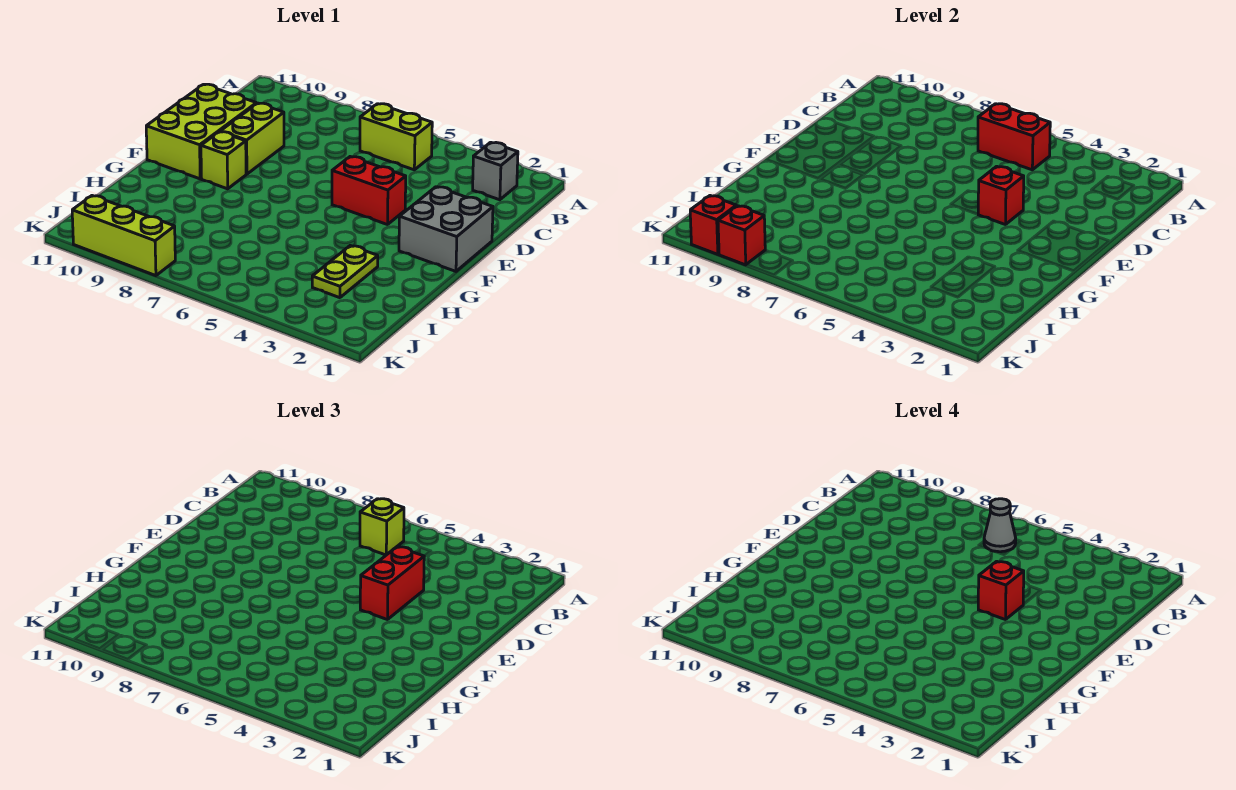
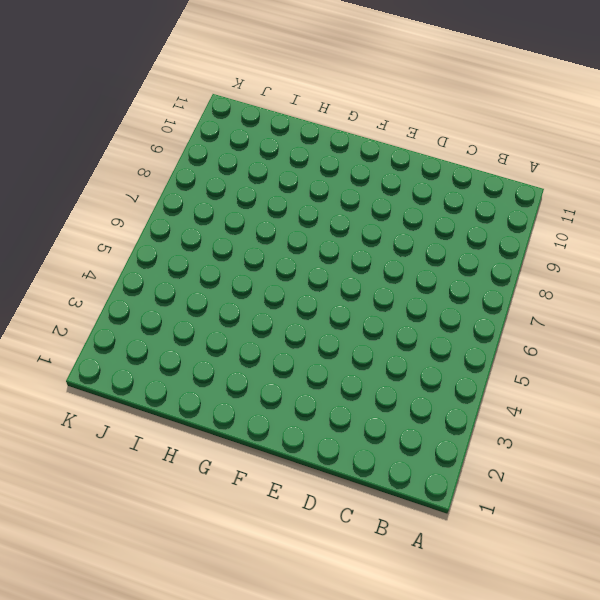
none -> grey brick B2 level 1
none -> lime brick B5:B6 level 1
none -> lime brick D9:E9 level 1

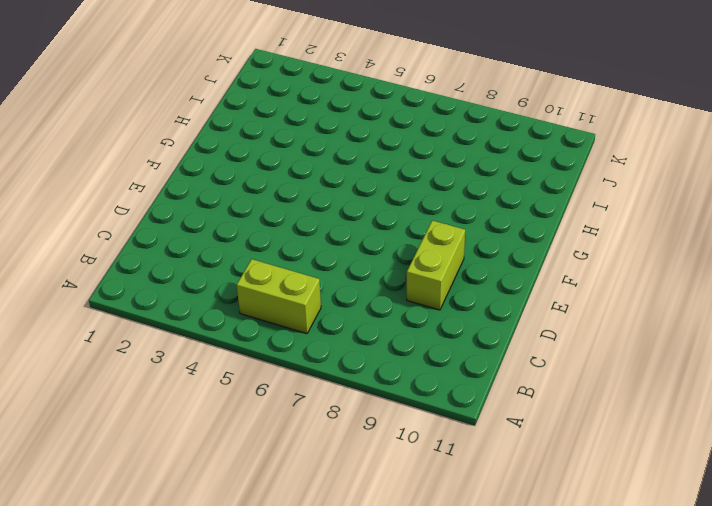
none -> grey brick B2 level 1
none -> lime brick D10:F11 level 1
none -> grey brick E1:F2 level 1

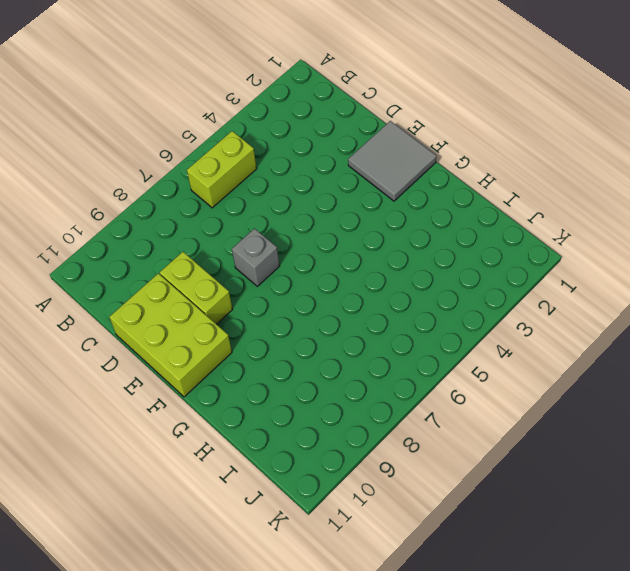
grey tile E1:F2 level 1 -> grey brick E1:F2 level 1
grey brick E7 level 1 -> grey brick B2 level 1
none -> red brick E4:E5 level 1
none -> lime brick F9 level 1
none -> lime plate H3:I3 level 1

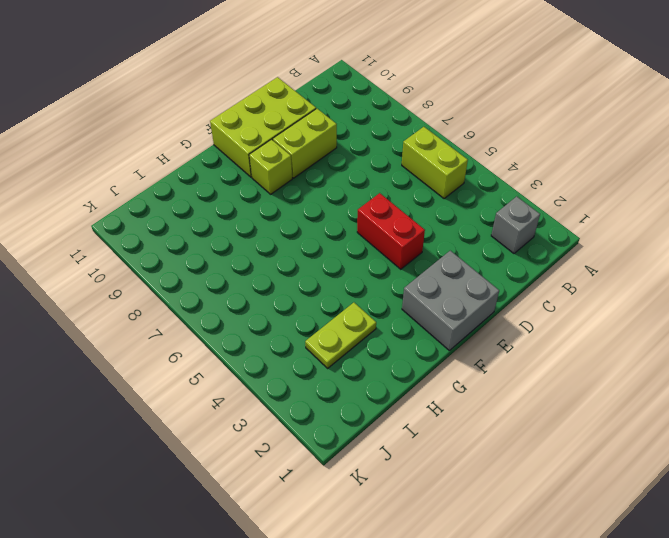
none -> lime brick K8:K10 level 1
none -> red brick B5:B6 level 2
none -> red brick E4 level 2

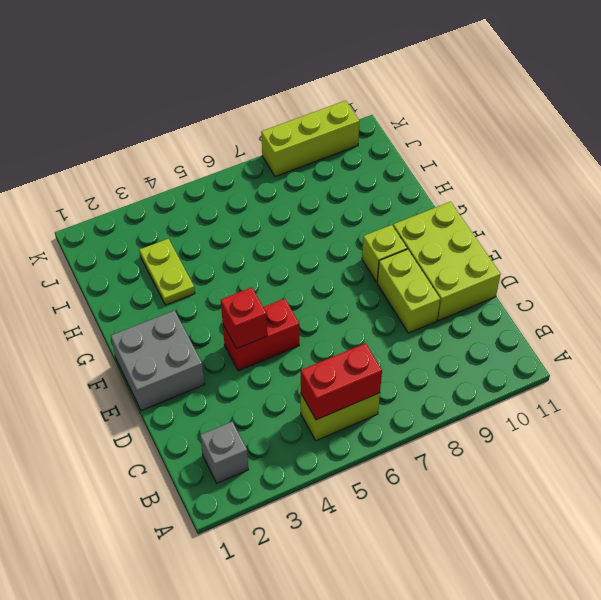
none -> red brick K9 level 2
none -> red brick K10 level 2
none -> lime brick B6 level 3

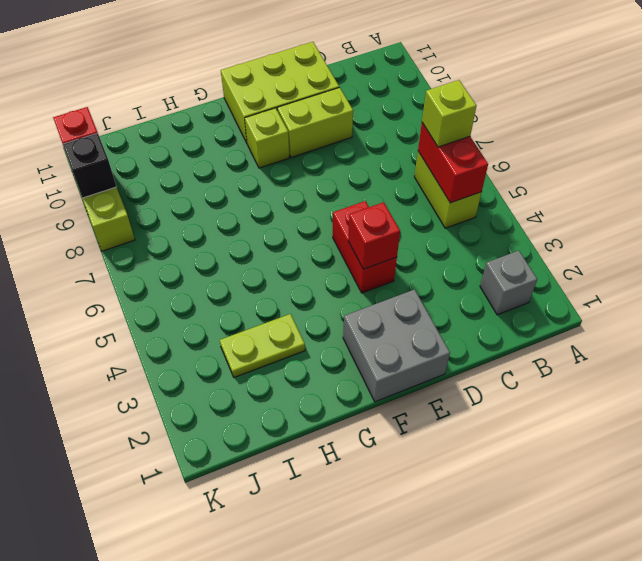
black brick K9 level 2 -> red brick K9 level 2
none -> red brick D4:E4 level 3
none -> grey cone B6 level 4
none -> red brick E4 level 4

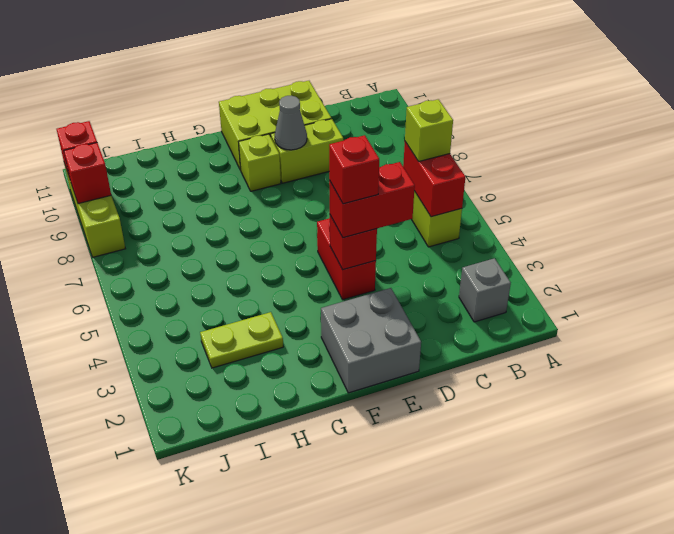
grey cone E9 level 2 -> grey cone B6 level 4

